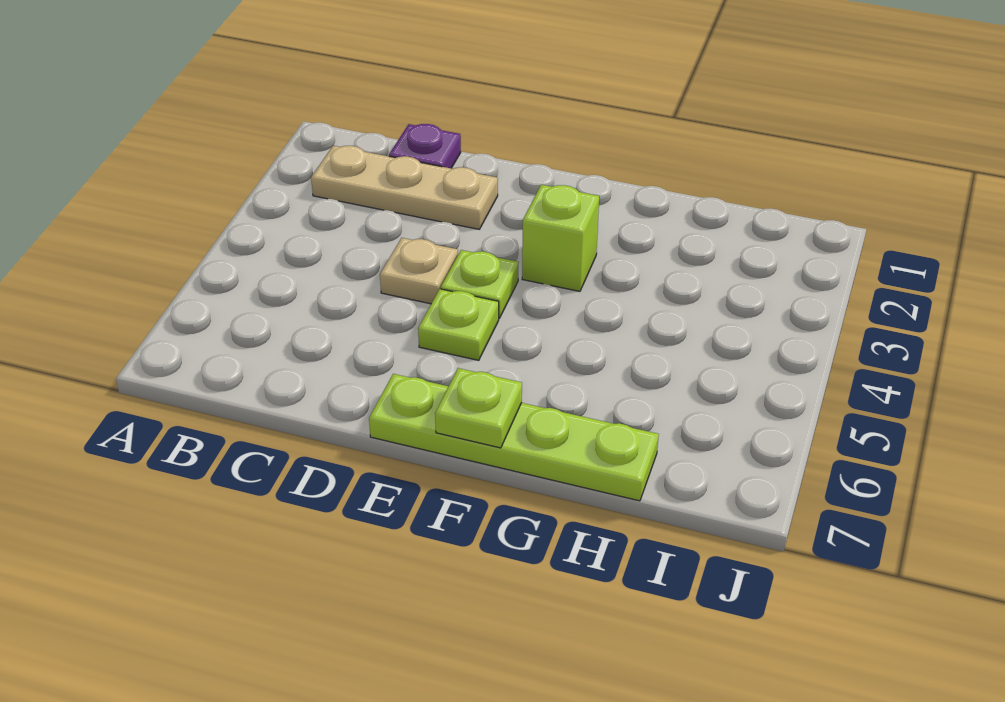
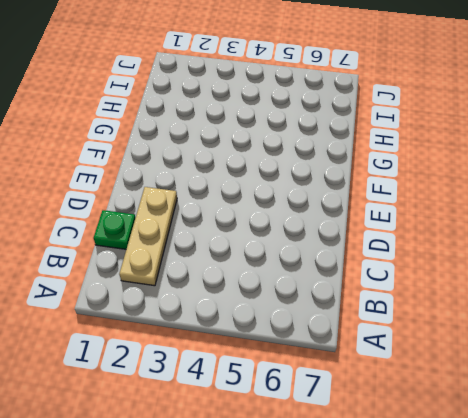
green plate C1 level 1 -> purple plate C1 level 1
none -> tan plate D4 level 1
none -> lime plate E4 level 1

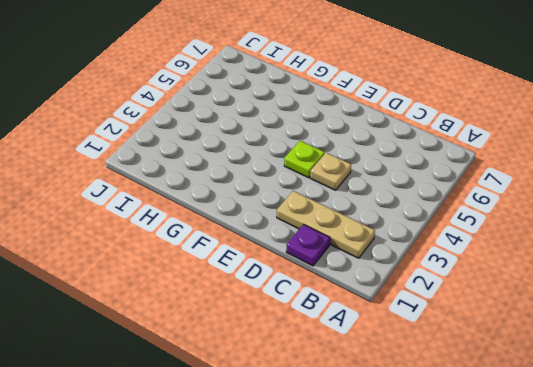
none -> lime plate E5 level 1
none -> lime plate E7:H7 level 1

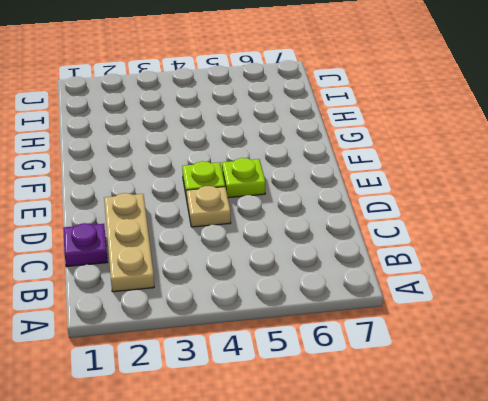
none -> lime plate E7:H7 level 1
none -> lime brick F3 level 1

